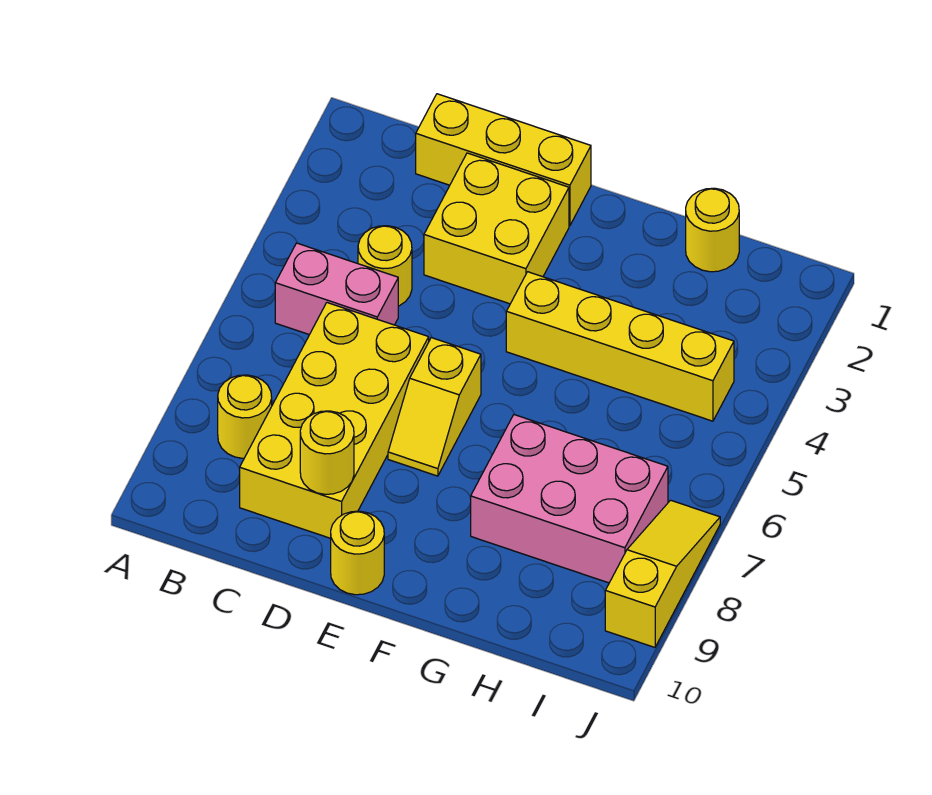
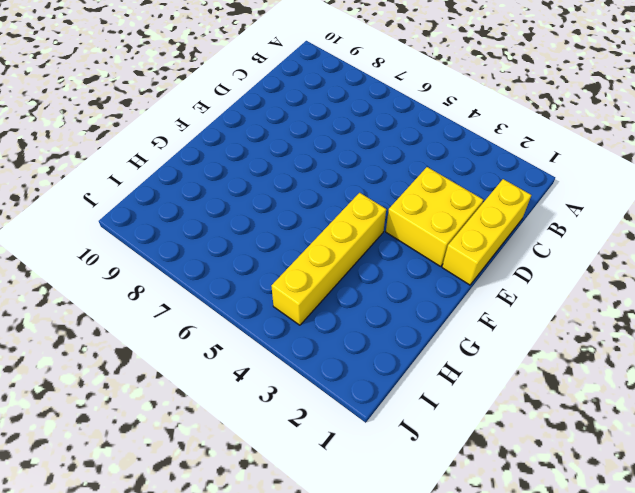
none -> pink brick B5:C5 level 1
none -> yellow round brick B8 level 1
none -> yellow round brick C4 level 1

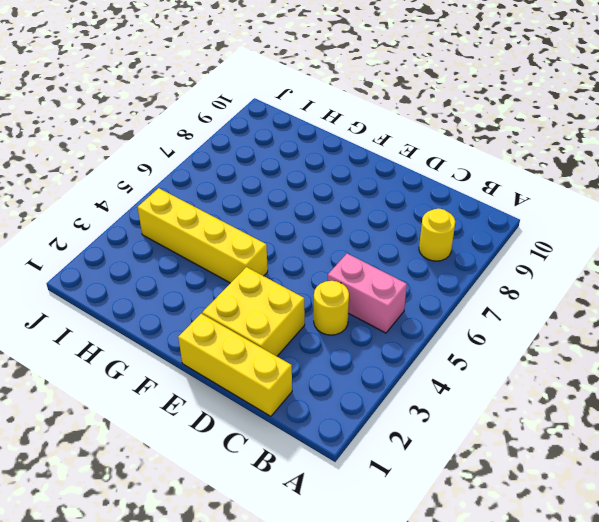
none -> yellow brick C6:D9 level 1
none -> yellow slope E6:E7 level 1 top 6
none -> yellow round brick E10 level 1

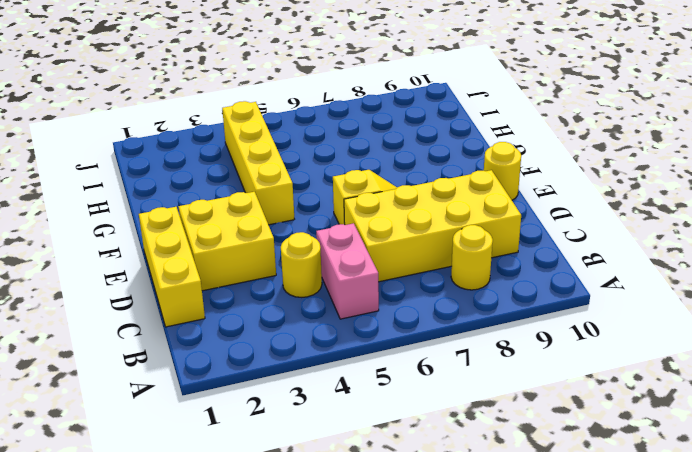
none -> pink brick G7:I8 level 1
none -> yellow round brick H1 level 1
none -> yellow slope J7:J9 level 1 top 9

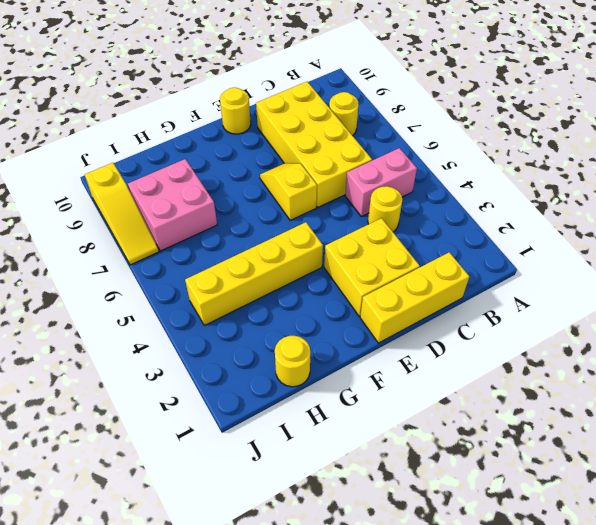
pink brick H7:I8 level 1 -> pink brick G7:I8 level 1
none -> yellow round brick D9 level 2

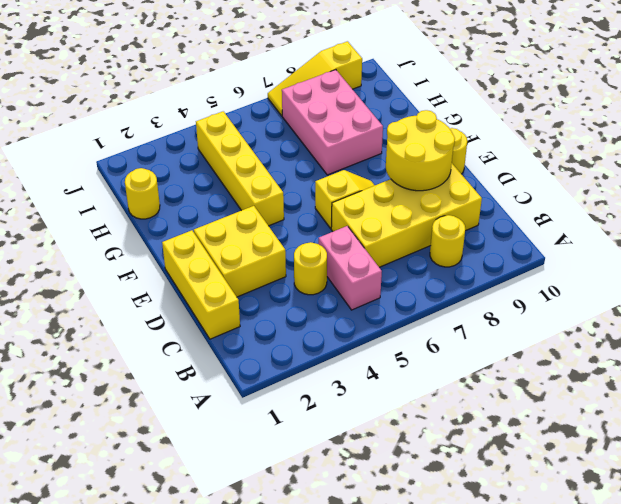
yellow round brick D8:E9 level 2 -> yellow round brick D9 level 2

